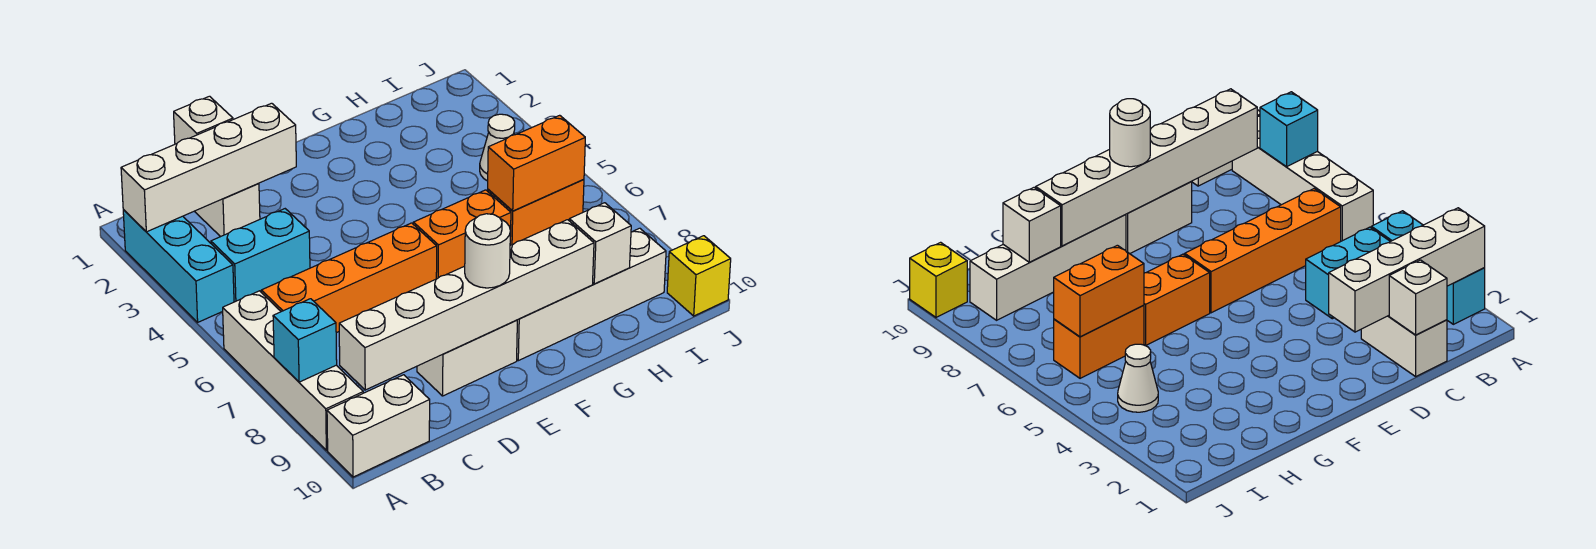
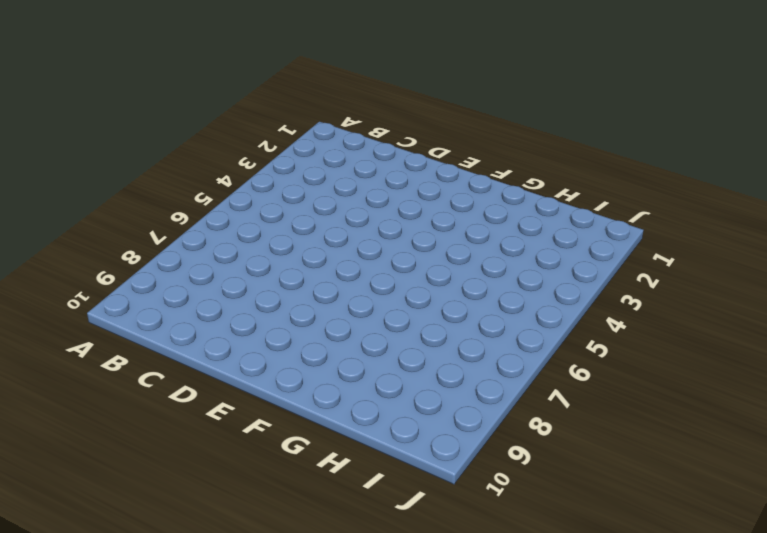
none -> cyan brick A2:A4 level 1
none -> white brick A6:A9 level 1
none -> white brick A10:B10 level 1

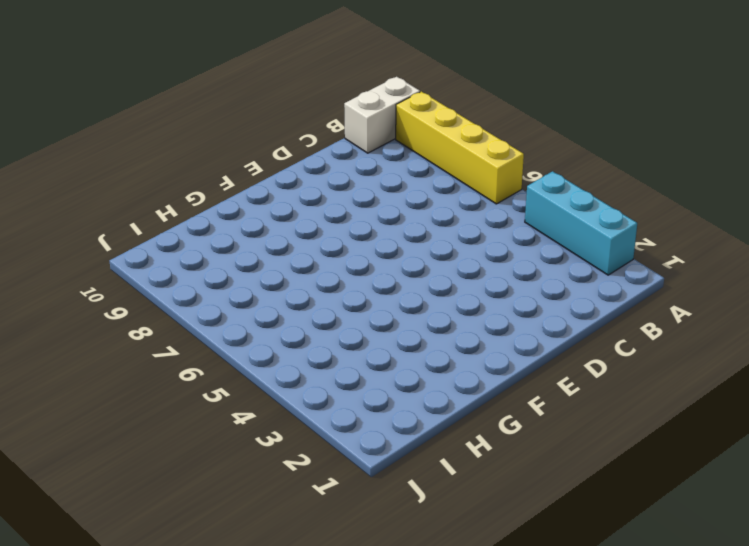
yellow brick A6:A9 level 1 -> white brick A6:A9 level 1
none -> cyan brick B4:C4 level 1
none -> orange brick B6:E6 level 1
none -> white brick C1:C2 level 1

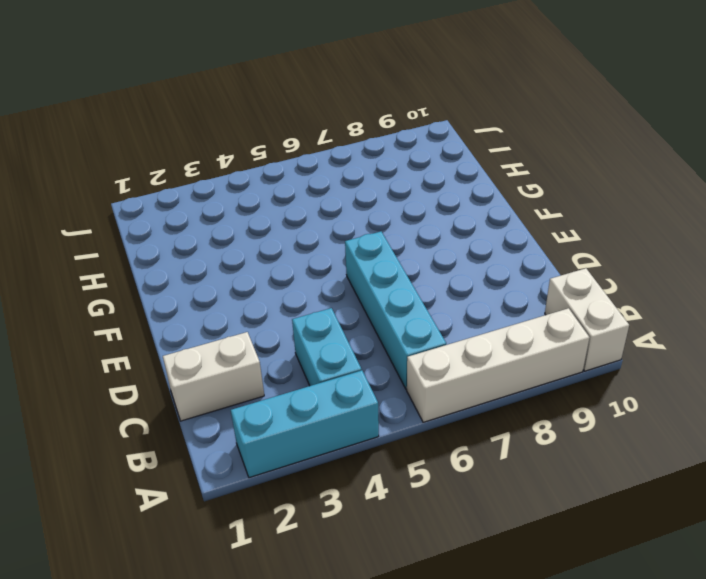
cyan brick B6:E6 level 1 -> orange brick B6:E6 level 1
none -> white brick D9:E9 level 1
none -> orange brick F6:G6 level 1
none -> white brick F9:I9 level 1

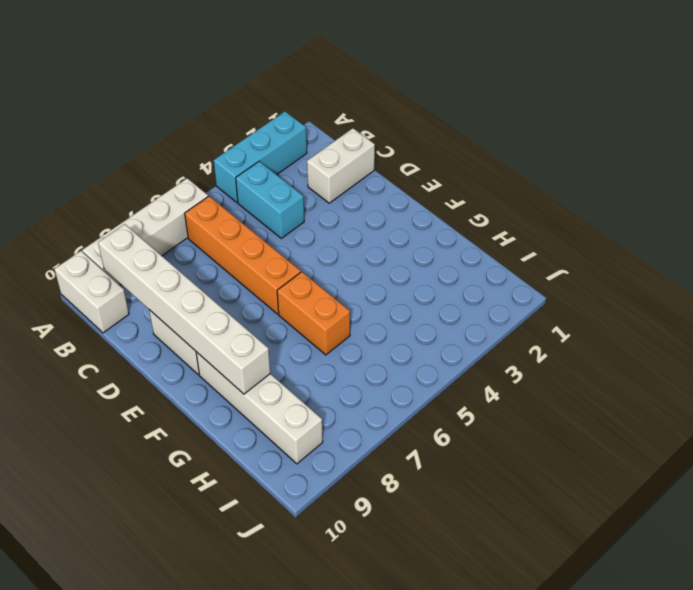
none -> orange brick H6:I6 level 1
none -> white cone I4 level 1
none -> yellow brick J10 level 1

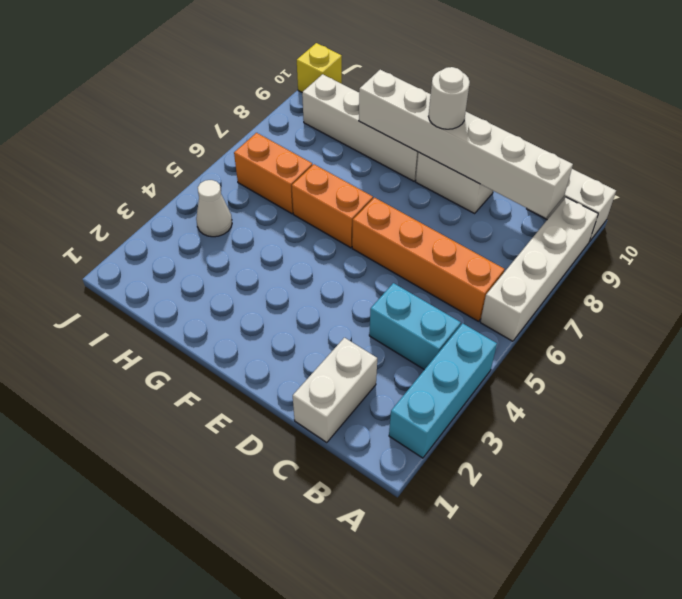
none -> white brick A2:D2 level 2
none -> cyan brick A8 level 2
none -> white brick C1 level 2

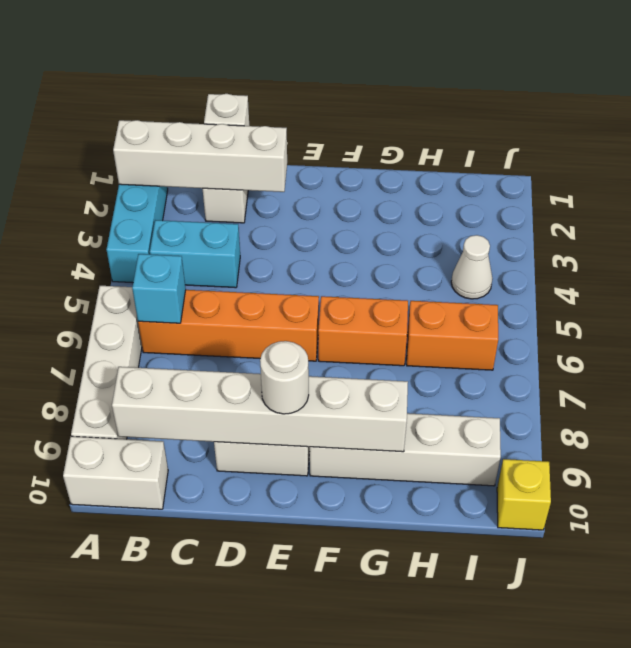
cyan brick B6 level 2 -> cyan brick A8 level 2
none -> orange brick H6:I6 level 2
none -> white brick H9 level 2

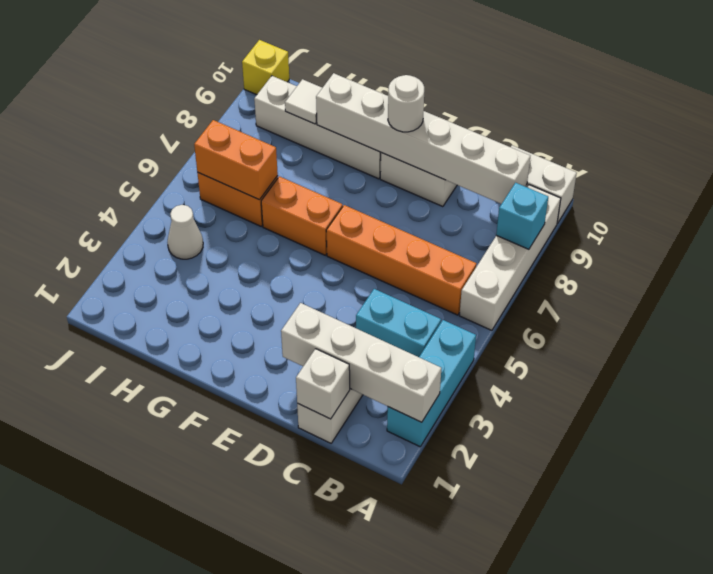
white tile H9 level 2 -> white brick H9 level 2

